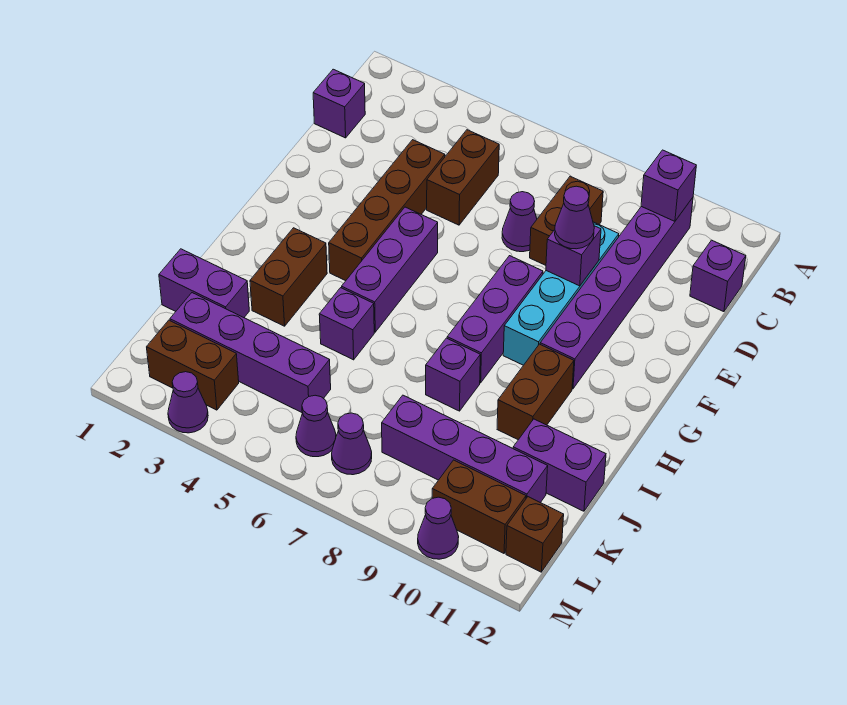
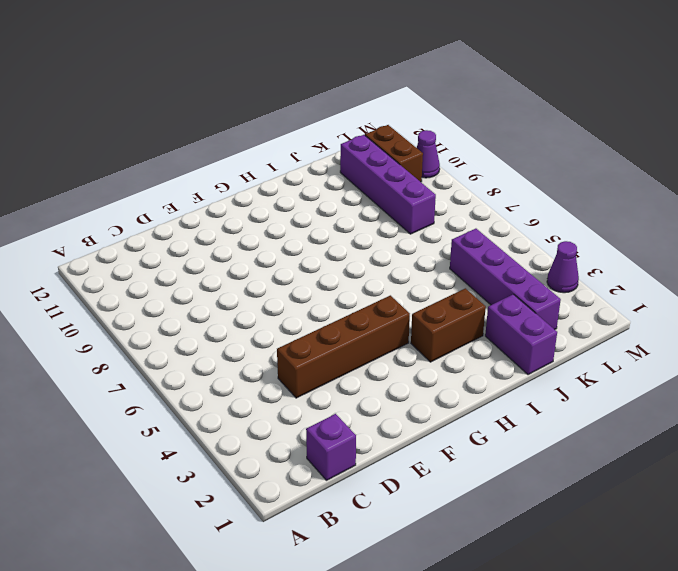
none -> purple brick B10:G10 level 1
none -> brown brick C5:D5 level 1
none -> brown brick C8:D8 level 1

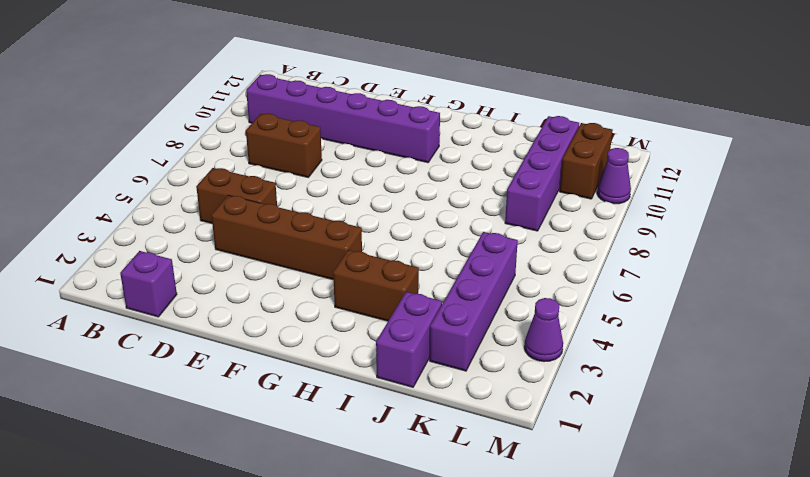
none -> purple brick C12 level 1
none -> purple cone D7 level 1
none -> cyan brick D9:G9 level 1

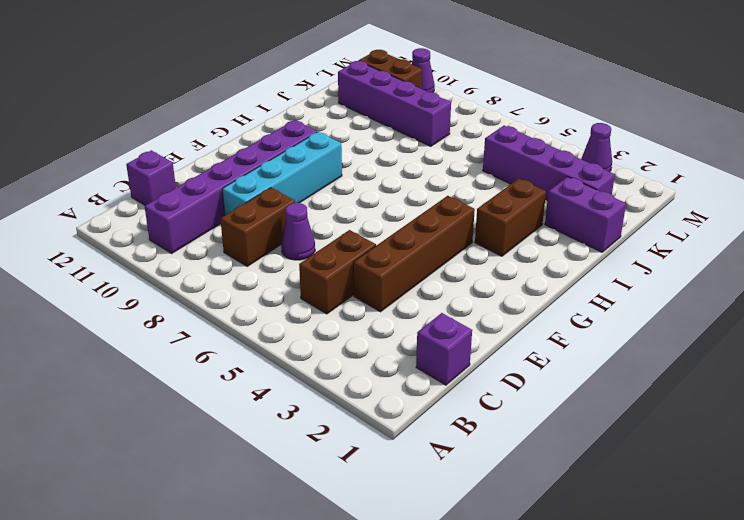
none -> purple brick F5:H5 level 1
none -> purple brick F8:H8 level 1
none -> brown brick H10:I10 level 1

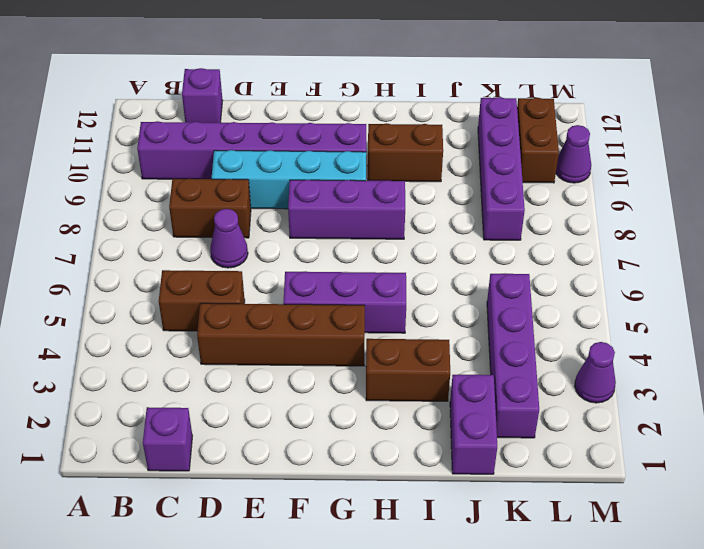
none -> purple brick I5 level 1
none -> purple brick I8 level 1
none -> purple brick J11:J12 level 1

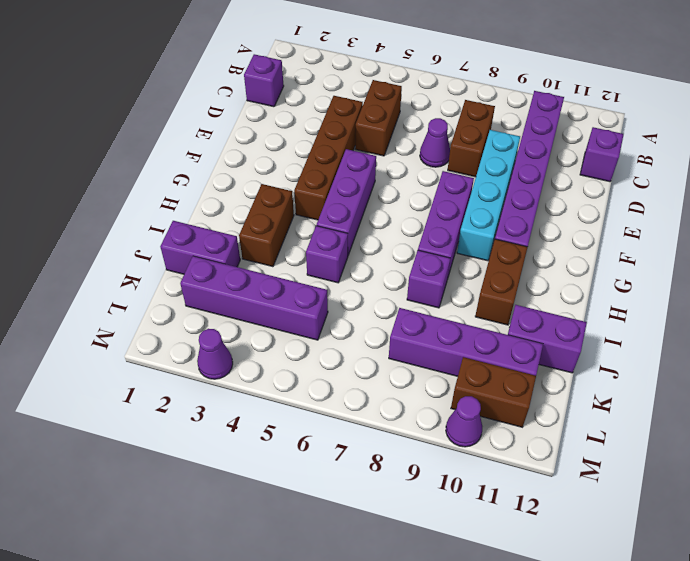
none -> brown brick L2:L3 level 1
none -> purple cone L6 level 1
none -> purple cone L7 level 1

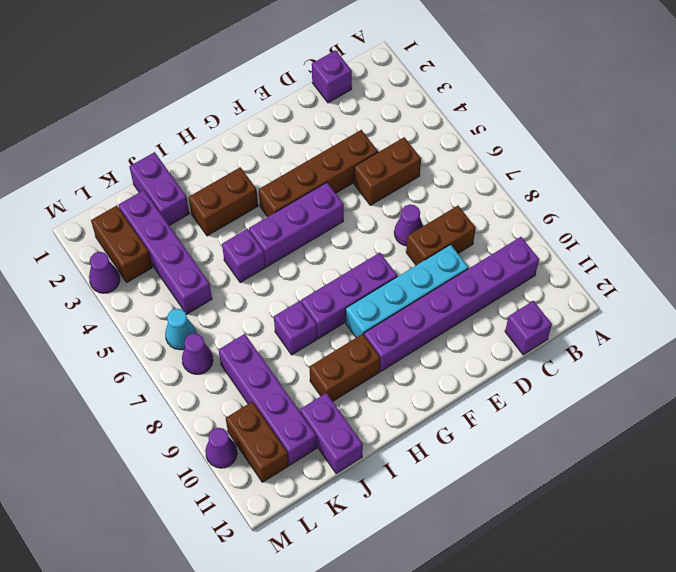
cyan cone L6 level 1 -> purple cone L6 level 1
none -> brown brick L12 level 1
none -> purple brick B10 level 2
none -> purple brick E9 level 2

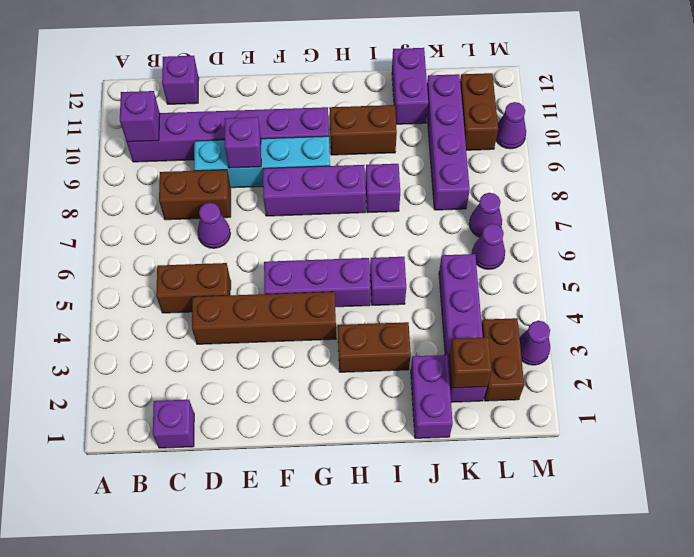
brown brick K2 level 2 -> brown brick L12 level 1
none -> purple cone E9 level 3

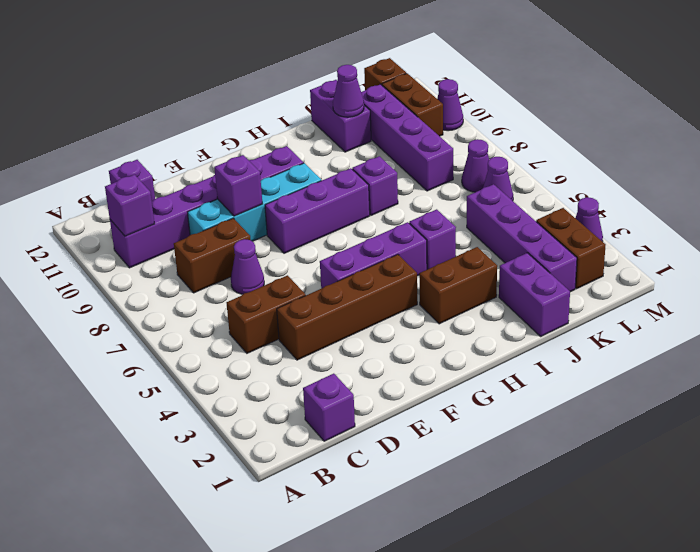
purple cone J11 level 2 -> purple cone E9 level 3
none -> brown brick H10:I10 level 1

